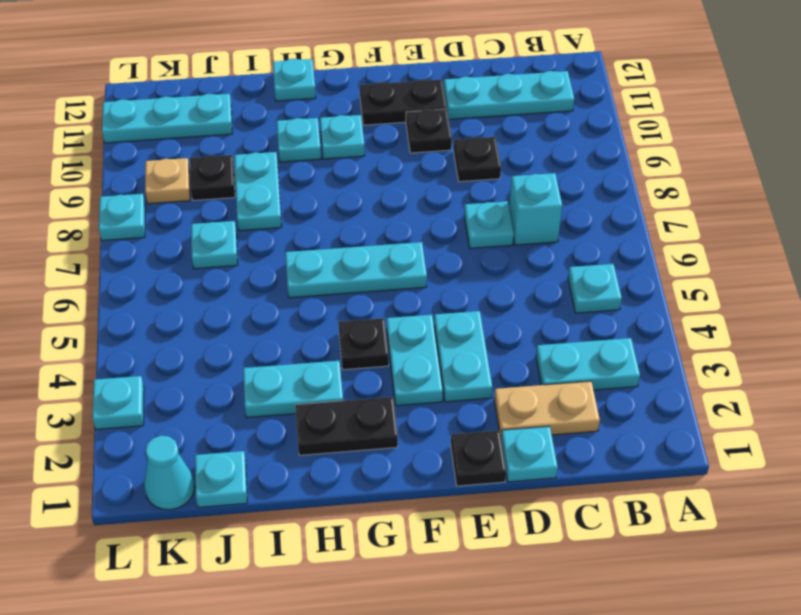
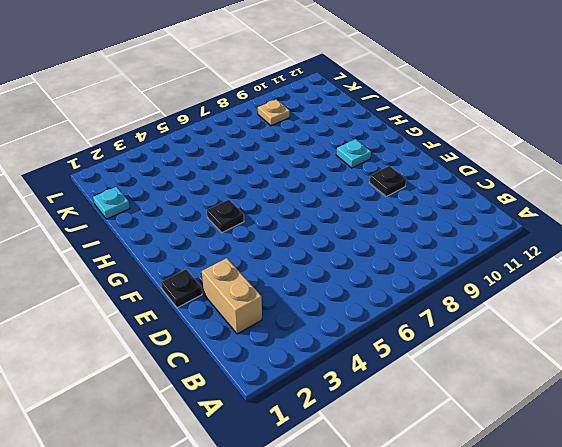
tan brick C2:D2 level 1 -> tan plate C2:D2 level 1
none -> cyan plate B3:C3 level 1
none -> cyan plate B5 level 1
none -> cyan plate B11:D11 level 1

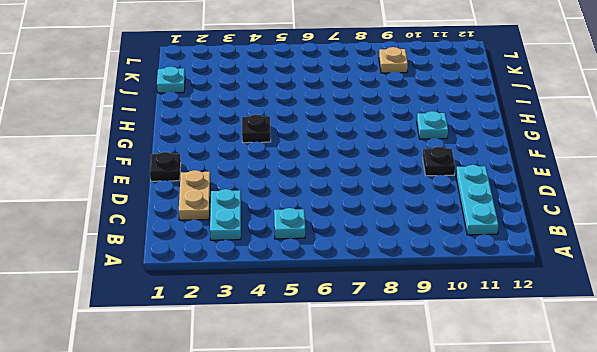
none -> cyan brick C7 level 1
none -> cyan plate D1 level 1
none -> cyan plate D7 level 1

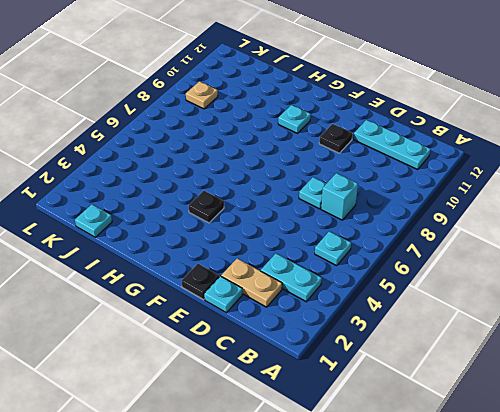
none -> black plate D9 level 1
none -> cyan plate E3:E4 level 1
none -> black plate E11:F11 level 1

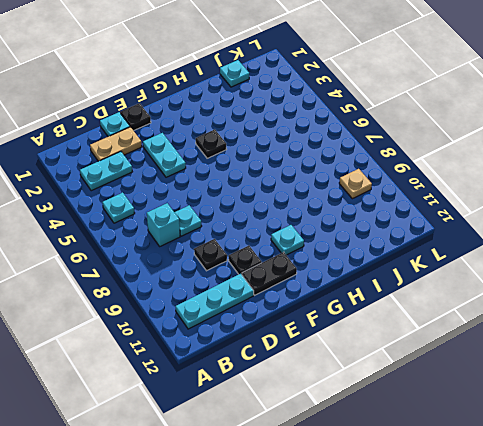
none -> cyan plate F3:F4 level 1
none -> cyan plate F6:H6 level 1
none -> black plate G2:H2 level 1

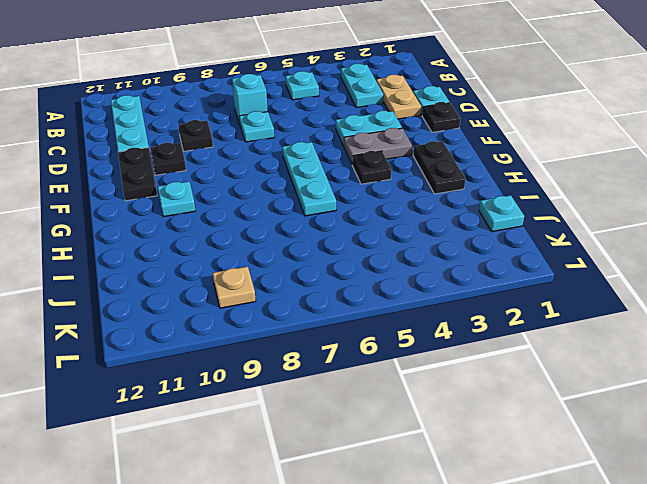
grey plate F3:F4 level 1 -> cyan plate F3:F4 level 1
none -> cyan plate H3:I3 level 1
none -> cyan plate H10 level 1
none -> cyan plate H12 level 1

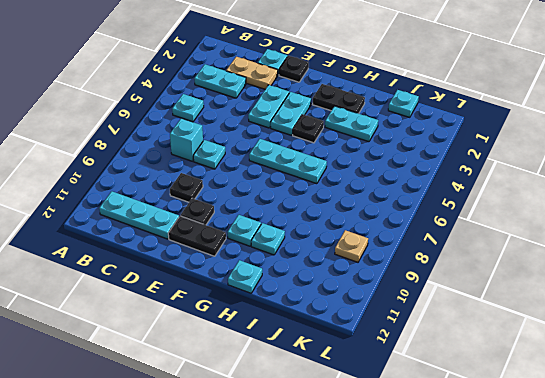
none -> cyan plate I8:I9 level 1
none -> cyan plate J7 level 1
none -> black plate J9 level 1

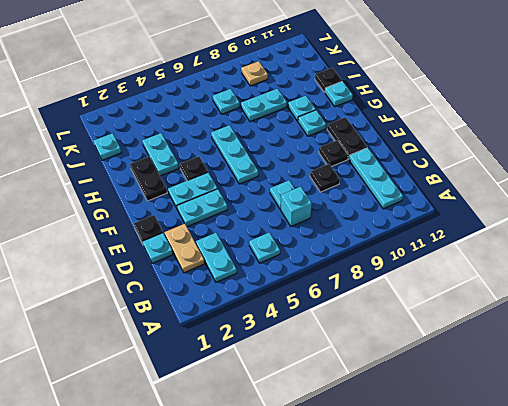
black plate I12 level 1 -> black plate J9 level 1
none -> cyan plate J11:L11 level 1
none -> cyan cone K1 level 1
none -> cyan plate L3 level 1

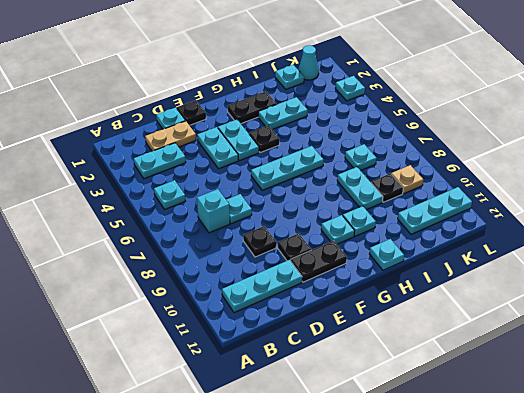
none -> cyan plate L8 level 1

